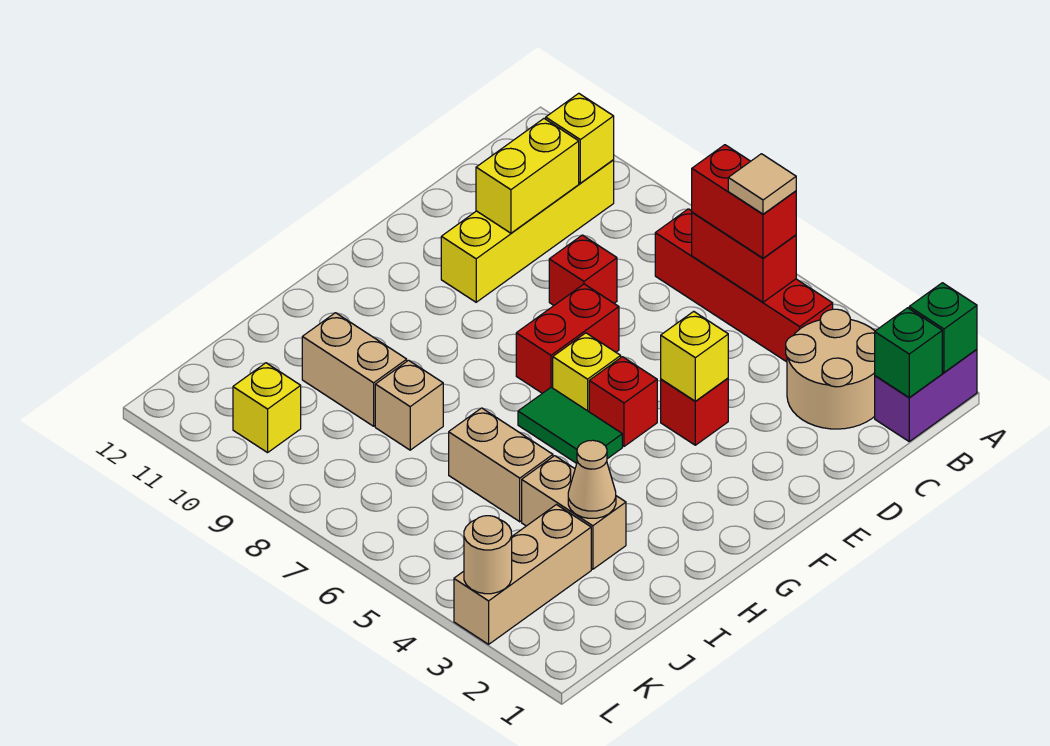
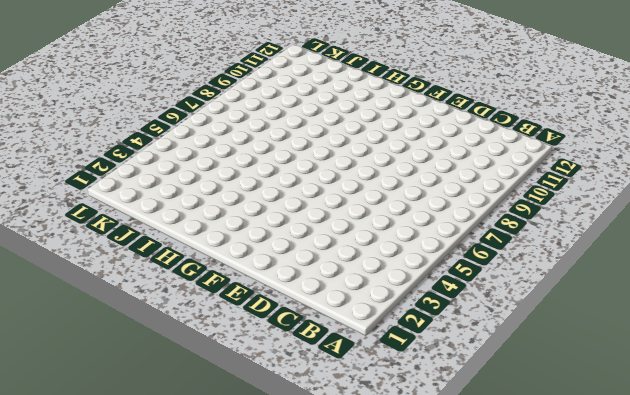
none -> purple brick A1:B1 level 1
none -> tan round brick B2:C3 level 1
none -> red brick B4:B7 level 1

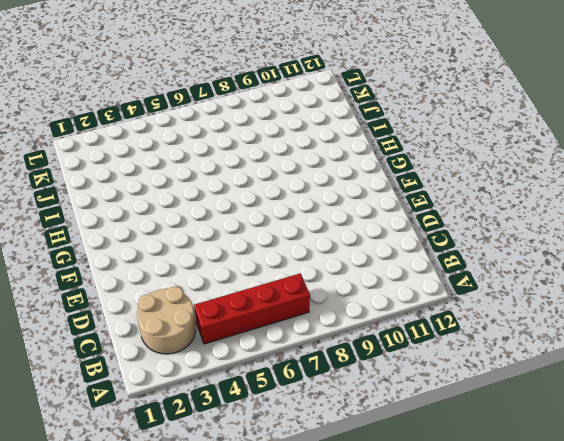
none -> purple brick A1:B1 level 1
none -> yellow brick B10:E10 level 1
none -> red brick D8 level 1

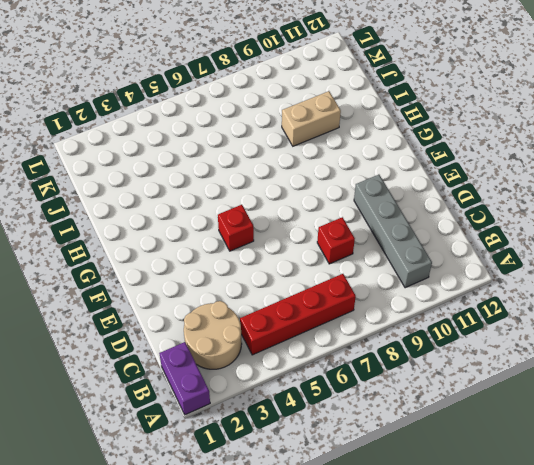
grey brick B10:E10 level 1 -> yellow brick B10:E10 level 1
none -> red brick E4 level 1
none -> red brick E7:F7 level 1
none -> yellow brick F6 level 1

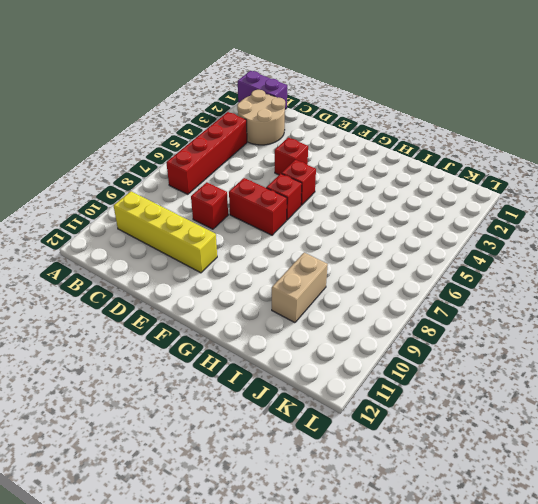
red brick F6 level 1 -> yellow brick F6 level 1
none -> green tile G5:G6 level 1
none -> tan brick I3:I4 level 1
none -> tan brick I5:I6 level 1

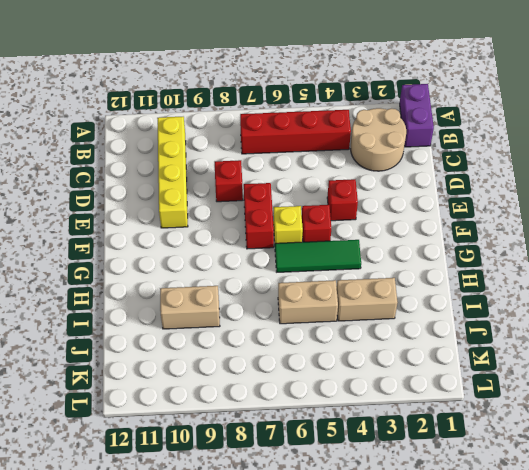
green tile G4:G6 level 1 -> green tile G5:G6 level 1
none -> tan brick I8 level 1
none -> tan brick J3:L3 level 1
none -> yellow brick K10 level 1

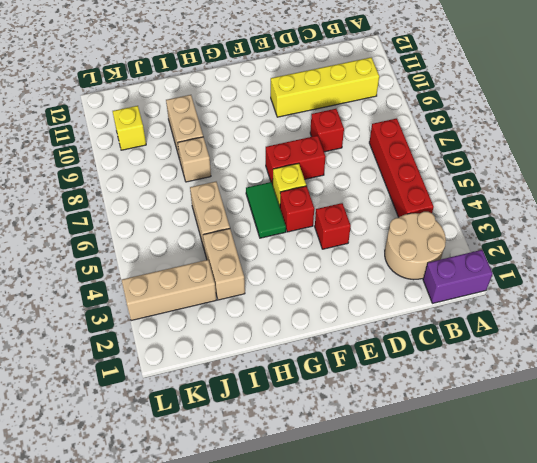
none -> green brick A1 level 2
none -> green brick B1 level 2
none -> red brick B5:B6 level 2

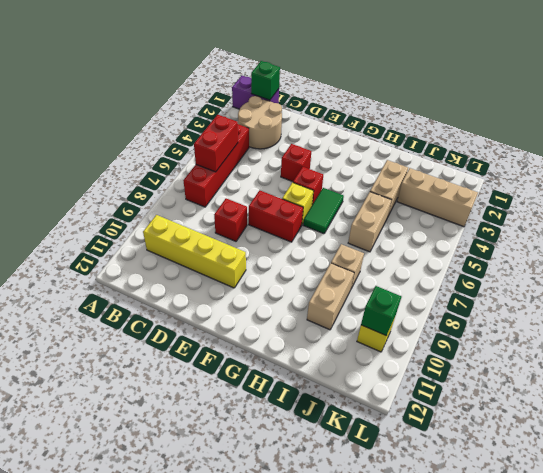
green brick K10 level 2 -> green brick A1 level 2
none -> yellow brick B10 level 2
none -> yellow brick C10:D10 level 2
none -> yellow brick E4 level 2

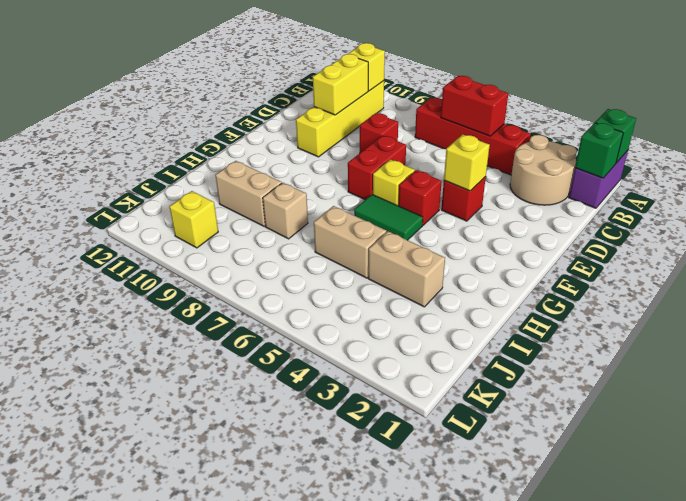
none -> tan brick J3:L3 level 1
none -> tan cone I3 level 2
none -> tan round brick L3 level 2

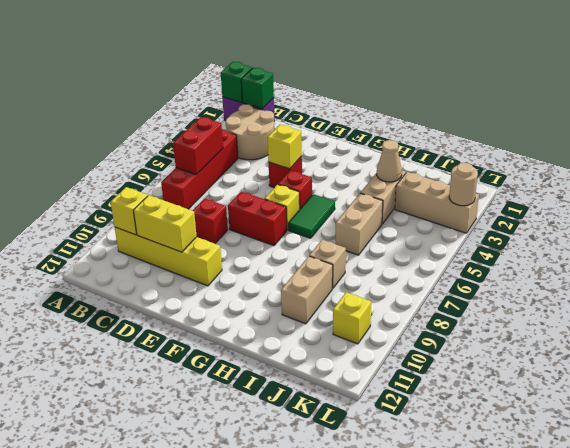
none -> red brick B5:B6 level 3
none -> tan tile B5 level 4

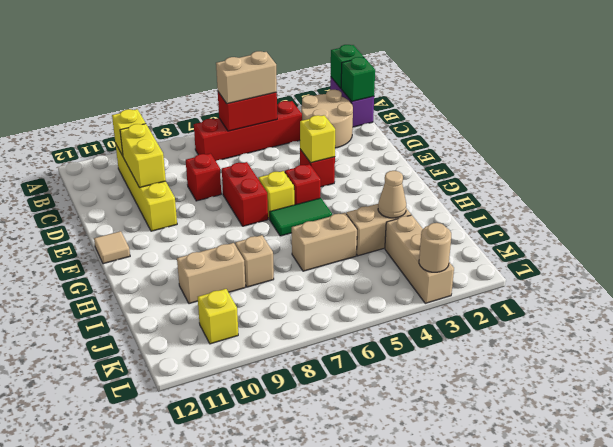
tan brick B5:B6 level 3 -> red brick B5:B6 level 3
tan tile F12 level 1 -> tan tile B5 level 4

